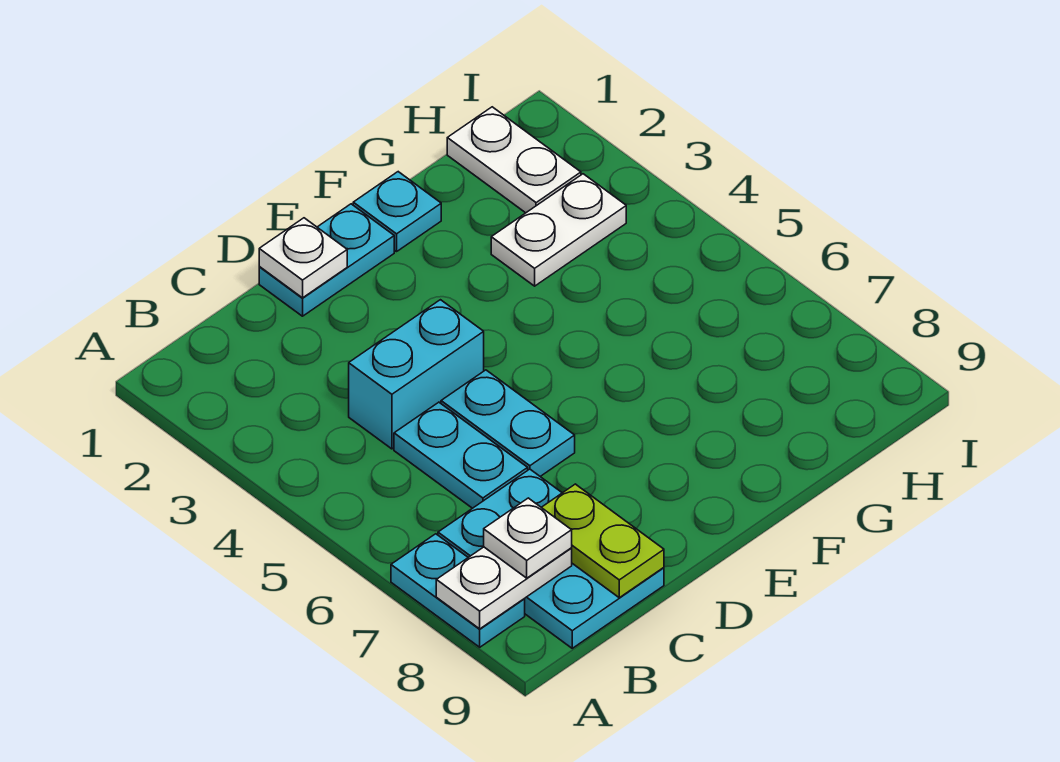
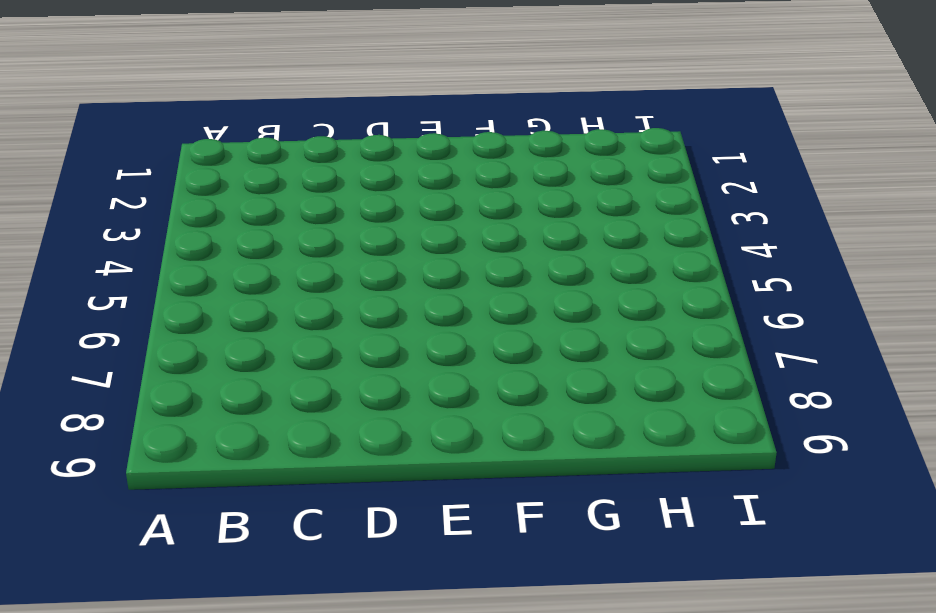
none -> cyan plate A7:A8 level 1
none -> cyan plate B7:C9 level 1
none -> cyan brick C4:D4 level 1

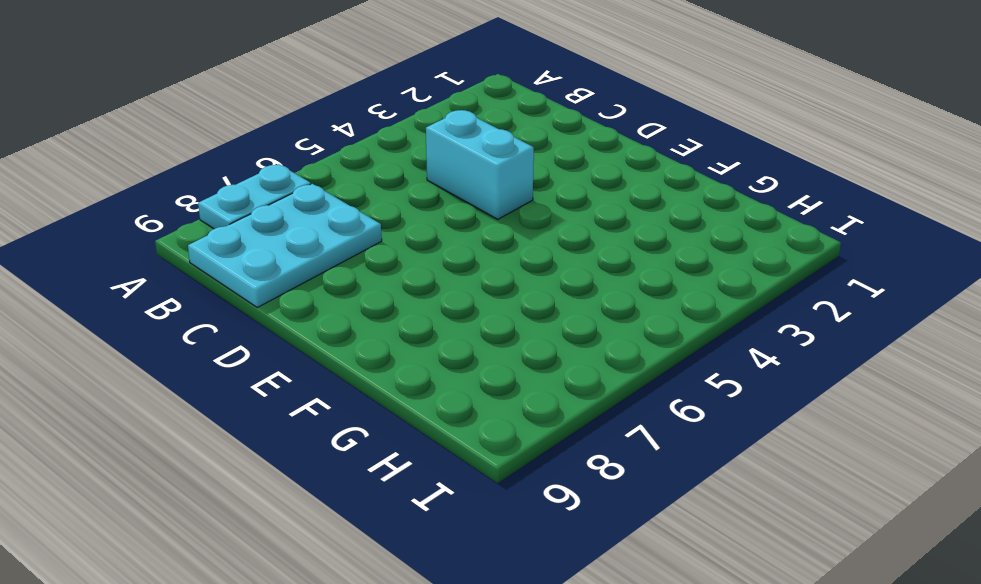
none -> cyan plate C5:C6 level 1
none -> cyan plate D1:E1 level 1
none -> cyan plate D5:D6 level 1

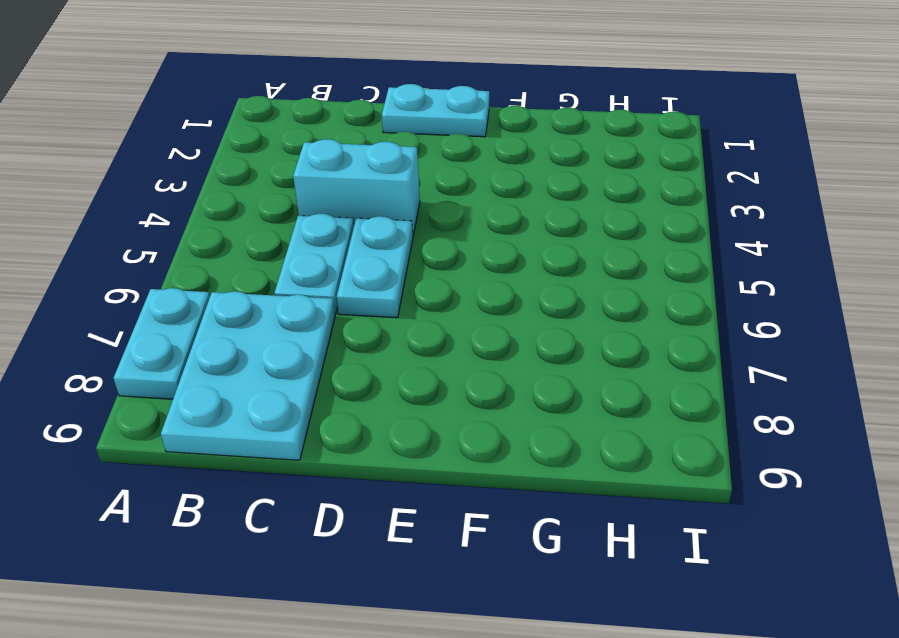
none -> cyan plate F1 level 1
none -> white plate G3:H3 level 1
none -> white plate H1:H2 level 1

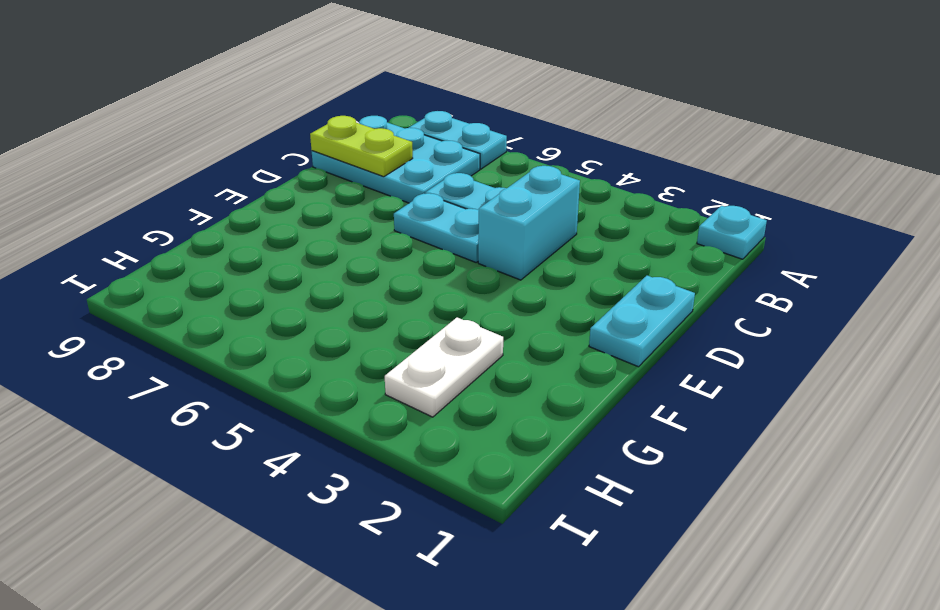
cyan plate A1 level 1 -> cyan plate F1 level 1
none -> white plate H1:H2 level 1
none -> white plate A8:B8 level 2
none -> white plate D1 level 2

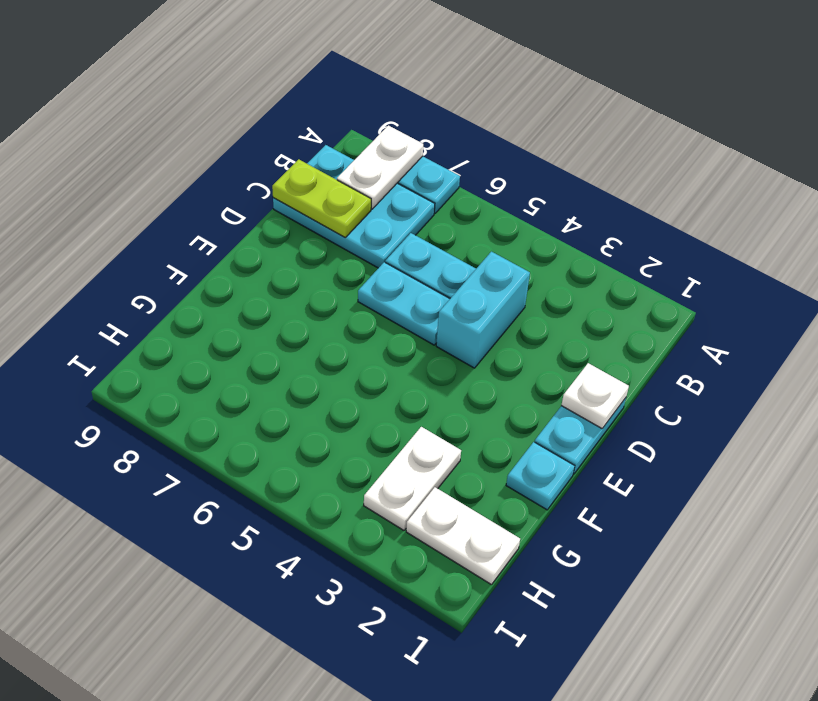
none -> white plate B8 level 3

